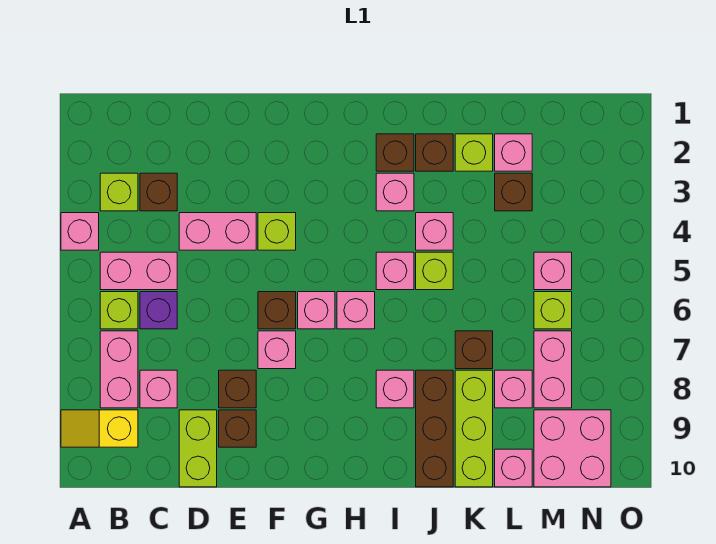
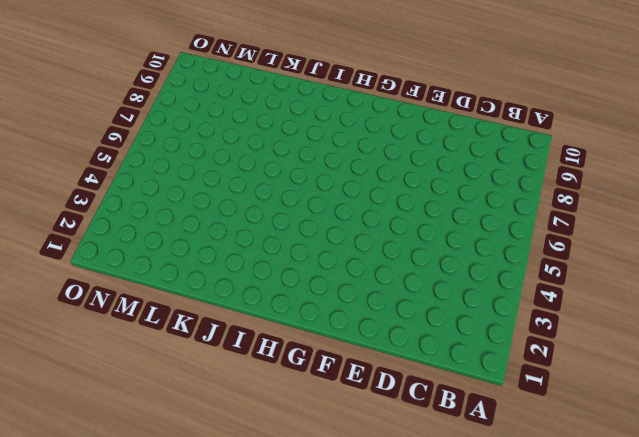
none -> pink brick A4 level 1
none -> yellow slope A9:B9 level 1 top B
none -> lime brick B3 level 1
none -> pink brick B5:C5 level 1

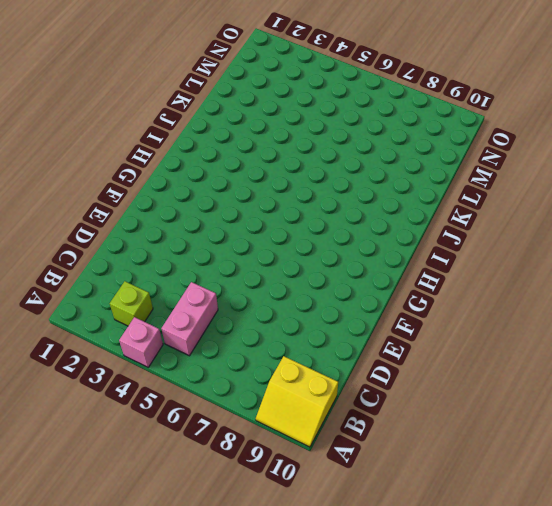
yellow slope A9:B10 level 1 top B -> yellow slope A9:B9 level 1 top B
none -> lime brick B6 level 1
none -> pink brick B7:B8 level 1
none -> brown brick C3 level 1
none -> purple brick C6 level 1

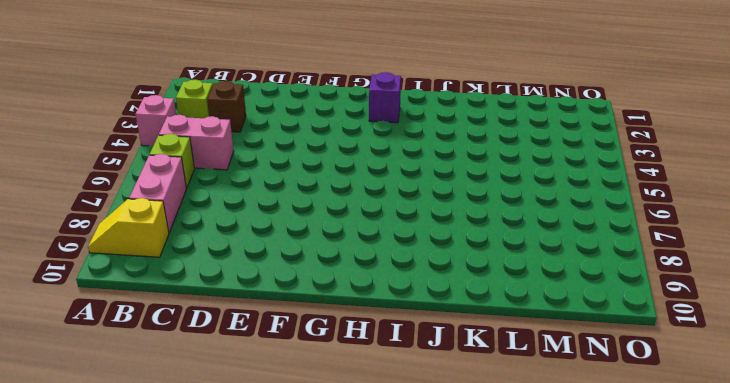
purple brick H2 level 1 -> purple brick C6 level 1
none -> pink brick C8 level 1
none -> pink brick D4:E4 level 1
none -> lime brick D9:D10 level 1
none -> brown brick E8 level 1

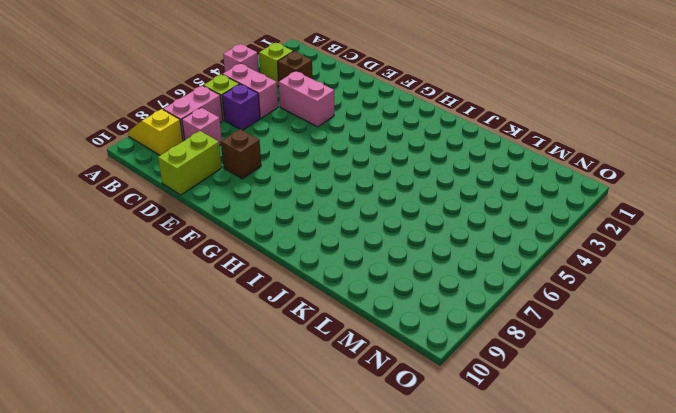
none -> brown brick E9 level 1
none -> lime brick F4 level 1
none -> brown brick F6 level 1
none -> pink brick F7 level 1

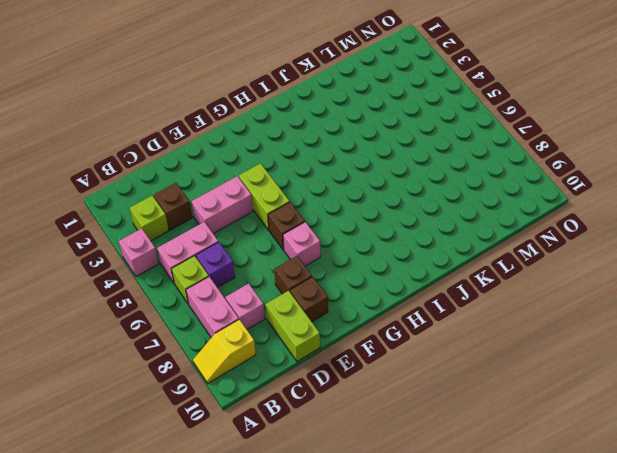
lime brick F4:F5 level 1 -> lime brick F4 level 1
none -> pink brick G6 level 1
none -> pink brick H6 level 1
none -> brown brick I2 level 1
none -> pink brick I3 level 1

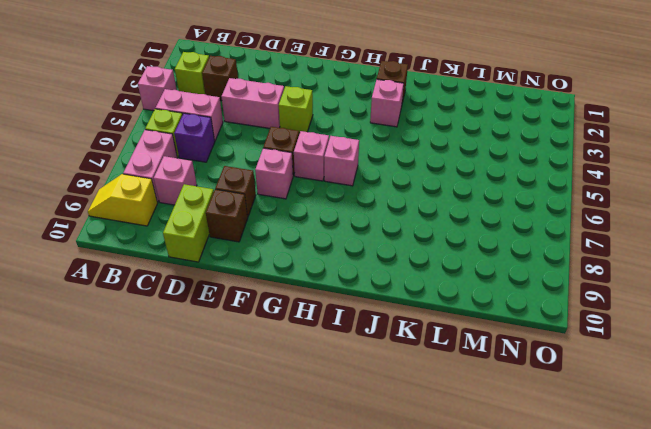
none -> pink brick I5 level 1
none -> pink brick I8 level 1
none -> brown brick J2 level 1
none -> pink brick J4 level 1

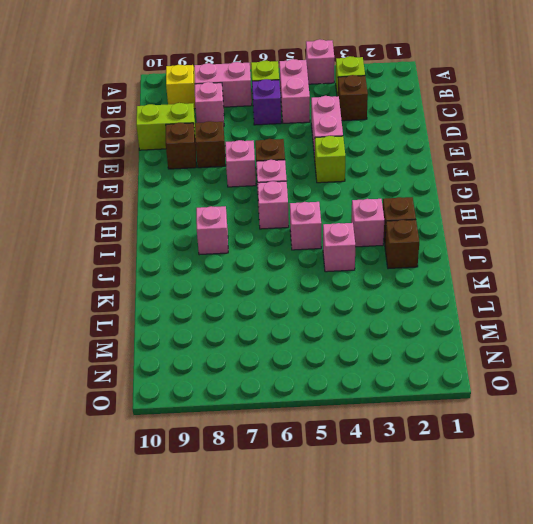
none -> lime brick J5 level 1
none -> brown brick J8:J10 level 1
none -> lime brick K2 level 1
none -> brown brick K7 level 1

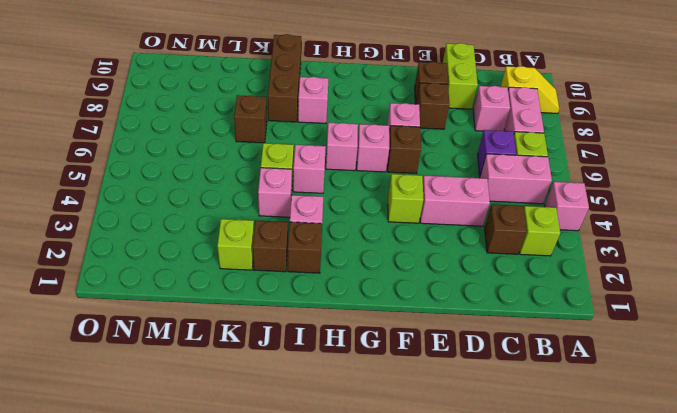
none -> lime brick K8:K10 level 1
none -> pink brick L2 level 1
none -> brown brick L3 level 1
none -> pink brick L8 level 1

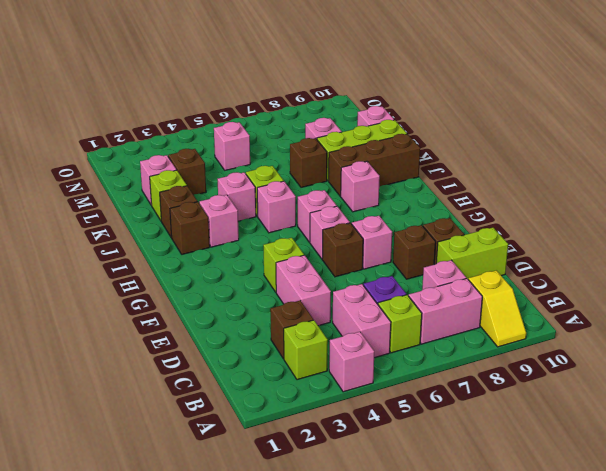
none -> lime brick M6 level 1
none -> pink brick M7:M8 level 1
none -> pink brick M9:N10 level 1

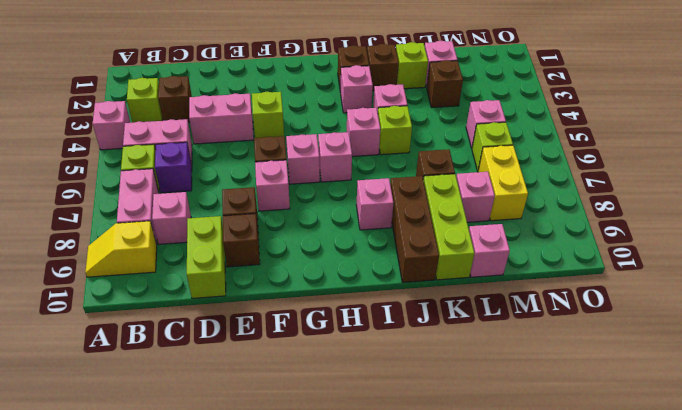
yellow brick M7:M8 level 1 -> pink brick M7:M8 level 1
none -> pink brick M9:N10 level 1

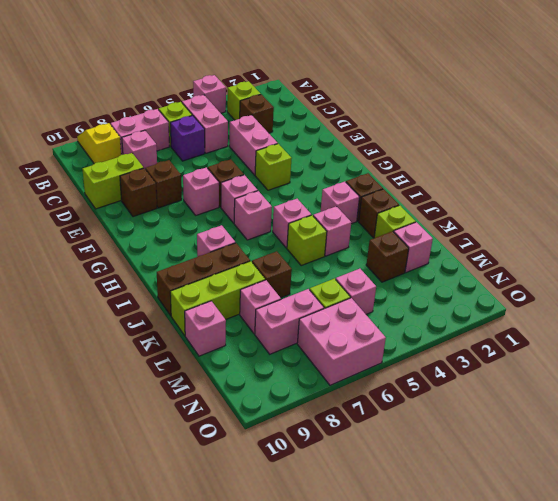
pink brick N6:O7 level 1 -> pink brick M9:N10 level 1

